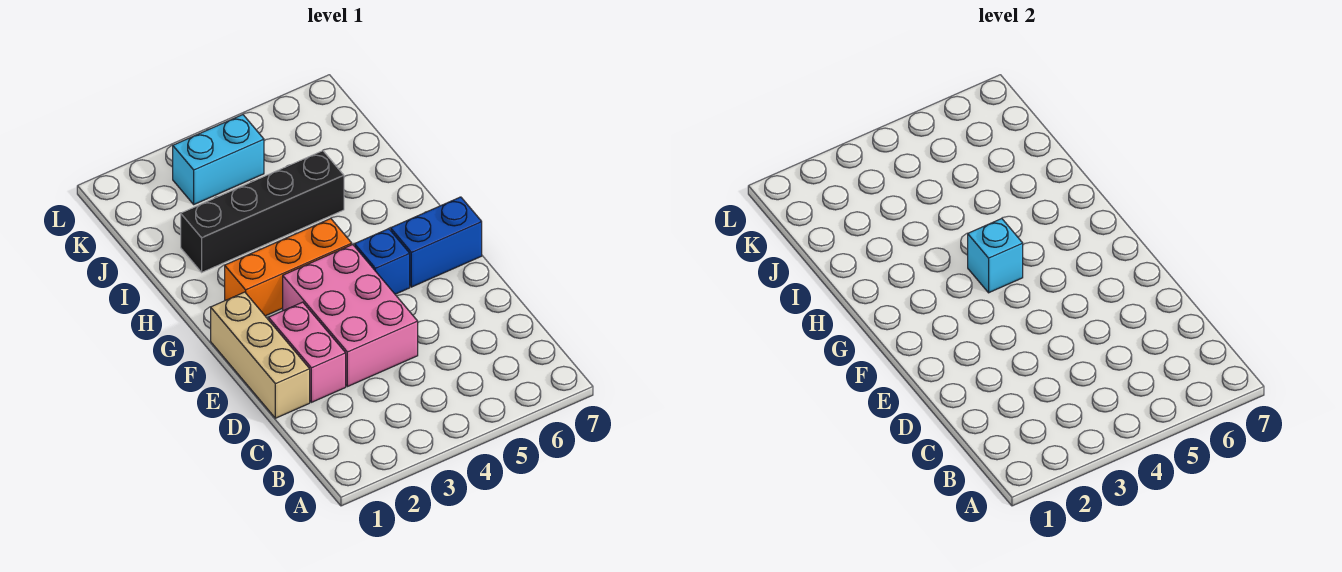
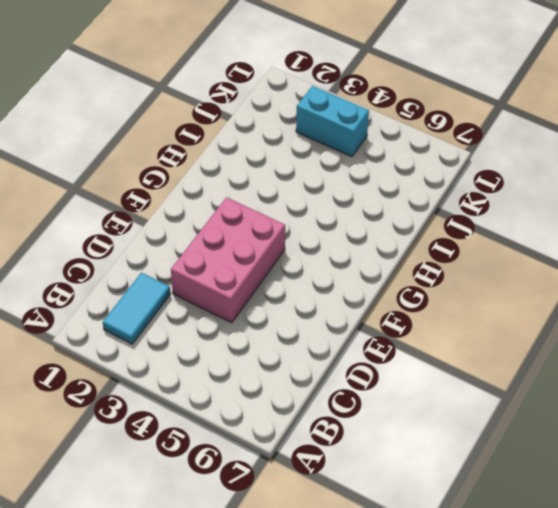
cyan tile B2:C2 level 1 -> none
none -> tan brick D1:F1 level 1
none -> pink brick D2:E2 level 1

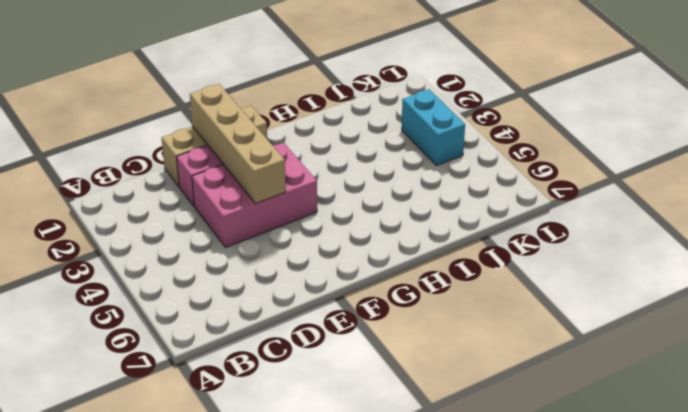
tan brick E1:E4 level 2 -> none
none -> blue brick F5 level 1
none -> blue brick F6:F7 level 1

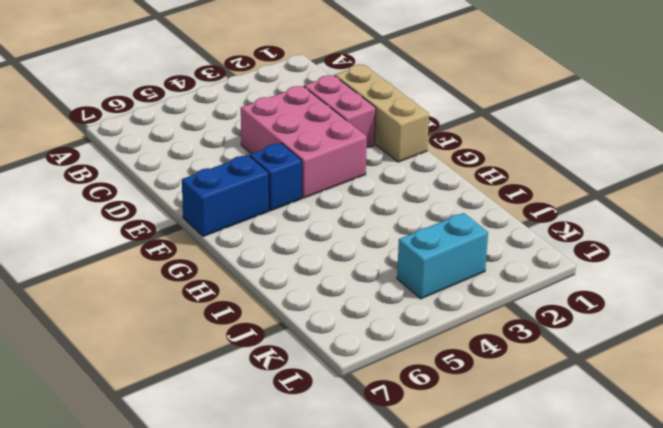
none -> orange brick G2:G4 level 1
none -> black brick I2:I5 level 1

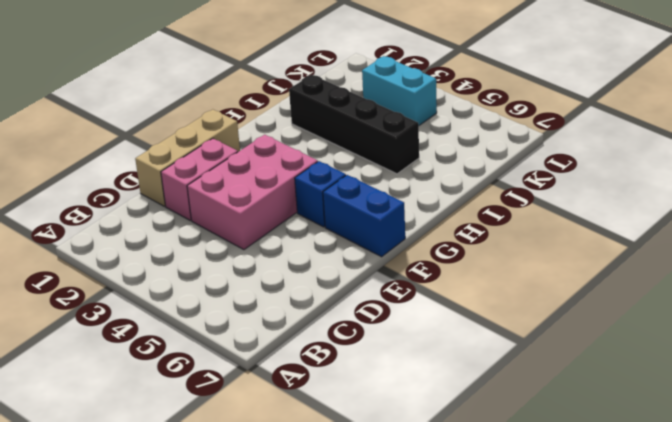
none -> orange brick G2:G4 level 1
none -> cyan brick G4 level 2

